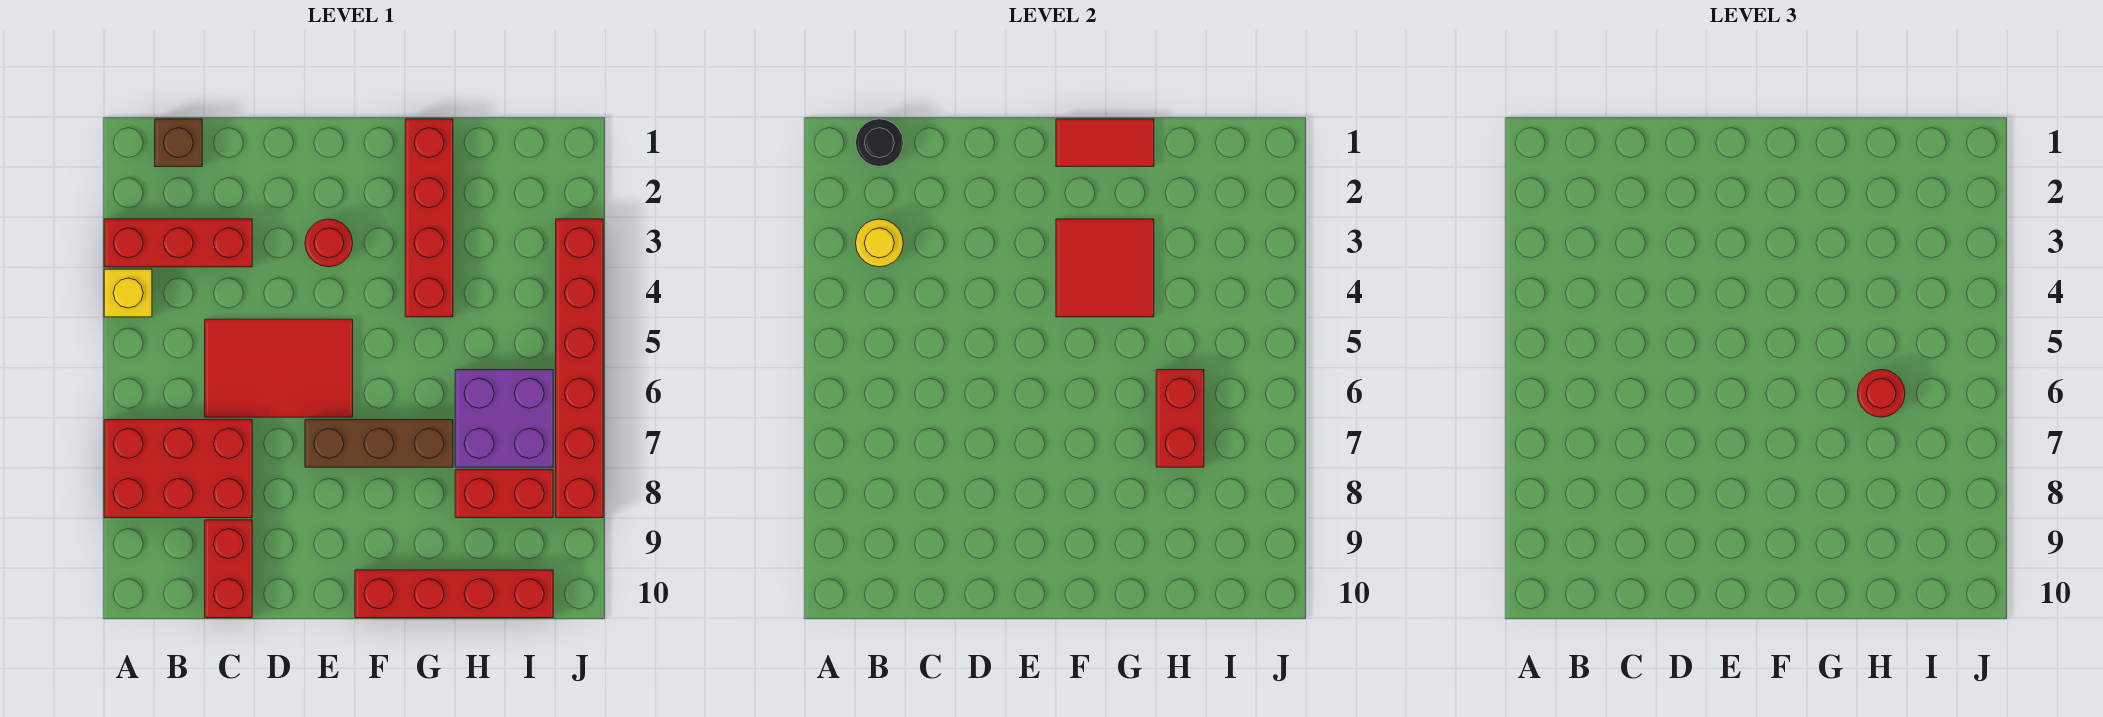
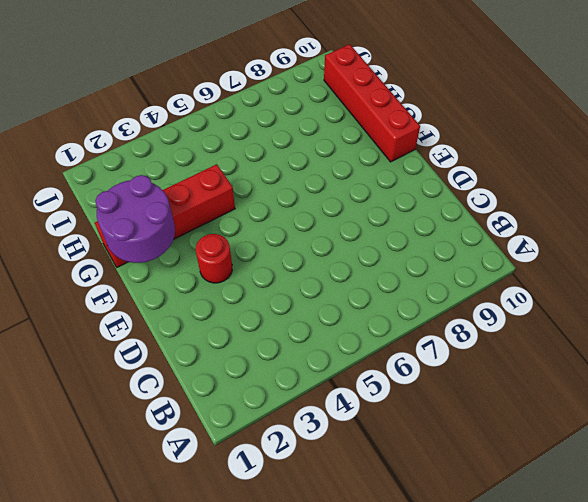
purple round brick F1:G2 level 2 -> red tile F1:G1 level 2
none -> red brick A3:C3 level 1
none -> yellow brick A4 level 1
none -> red brick A7:C8 level 1

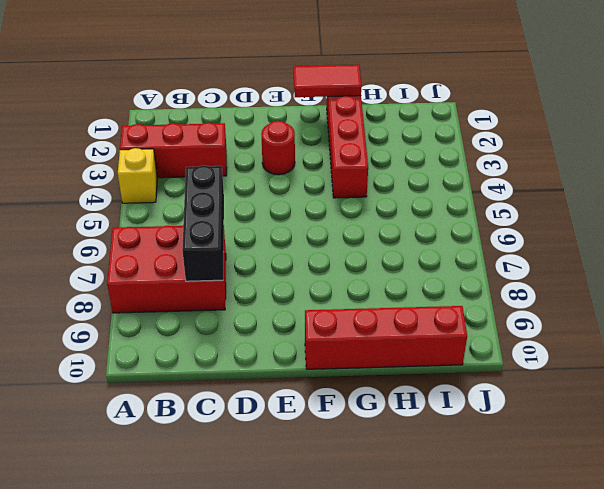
black brick C6:C8 level 2 -> none
none -> brown brick B1 level 1
none -> red tile C5:E6 level 1
none -> red brick C9:C10 level 1

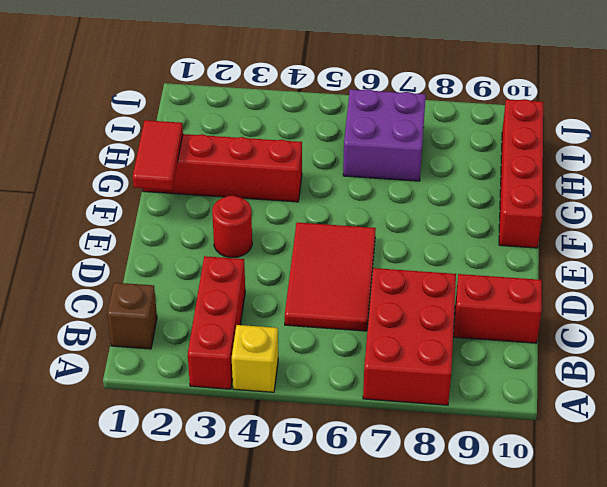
none -> brown brick E7:G7 level 1
none -> red brick H8:I8 level 1
none -> red brick J3:J8 level 1

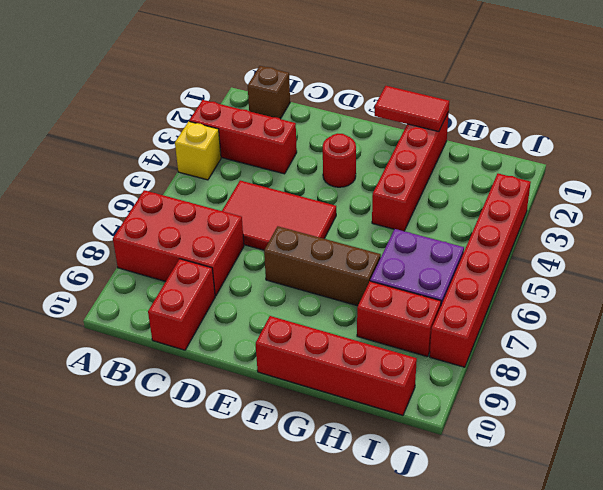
none -> black round brick B1 level 2
none -> yellow round brick B3 level 2
none -> red tile F3:G4 level 2

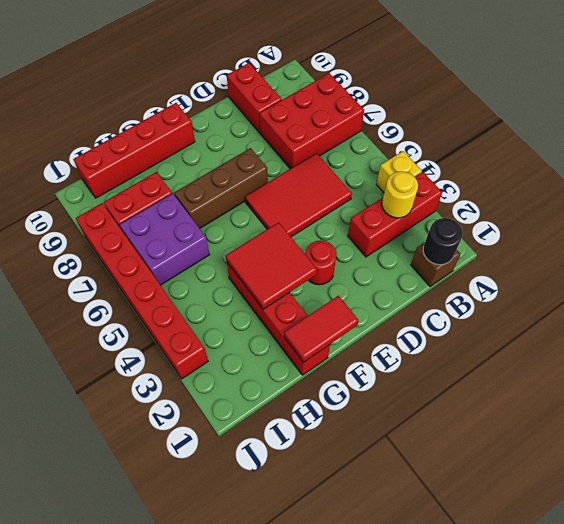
none -> red brick H6:H7 level 2
none -> red round brick H6 level 3

